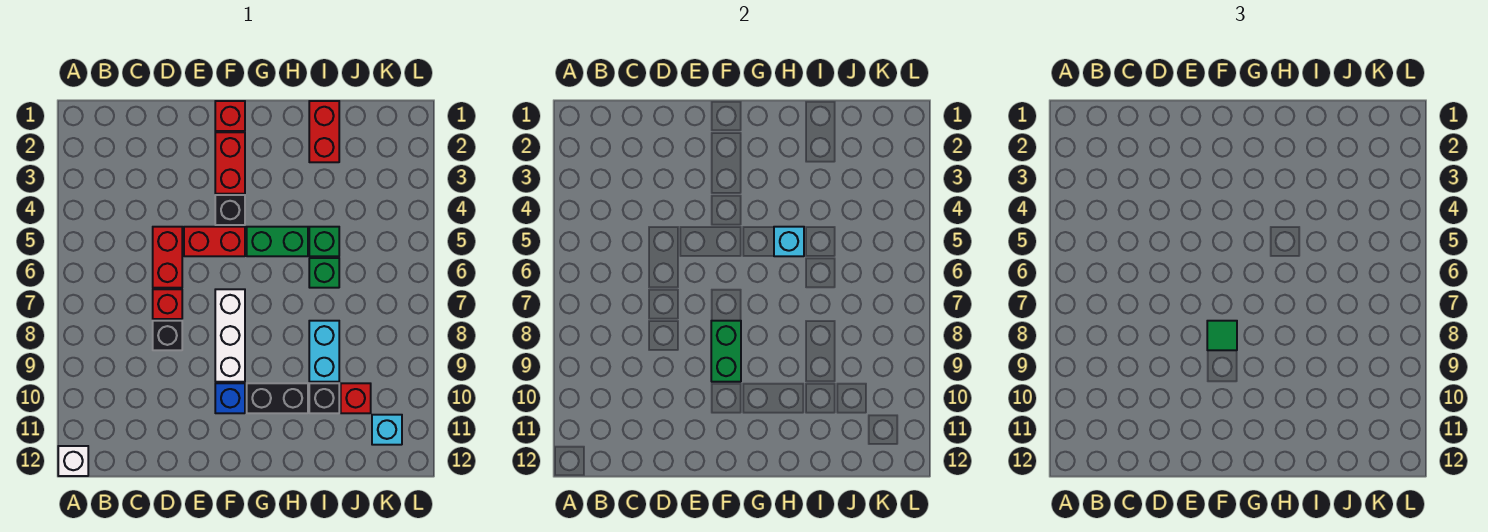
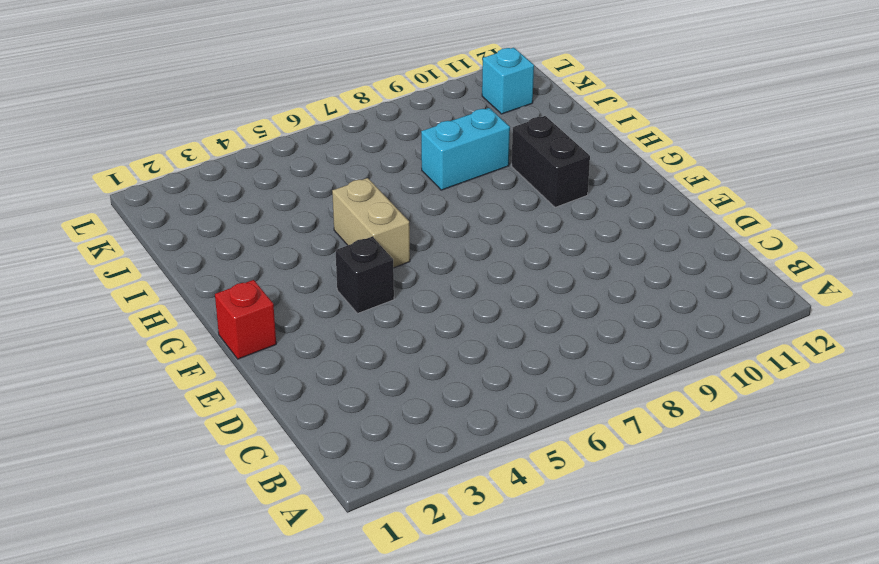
tan brick G5:H5 level 1 -> green brick G5:H5 level 1
none -> white brick A12 level 1
none -> red brick D5:D6 level 1
none -> red brick D7 level 1

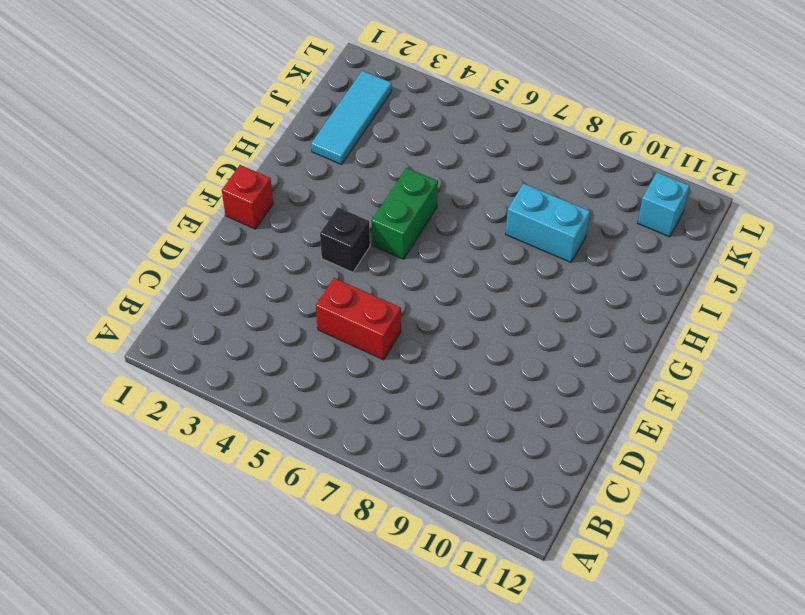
cyan tile I2:K2 level 1 -> red brick I1:I2 level 1
none -> white brick A12 level 1
none -> red brick D7 level 1
none -> black brick D8 level 1

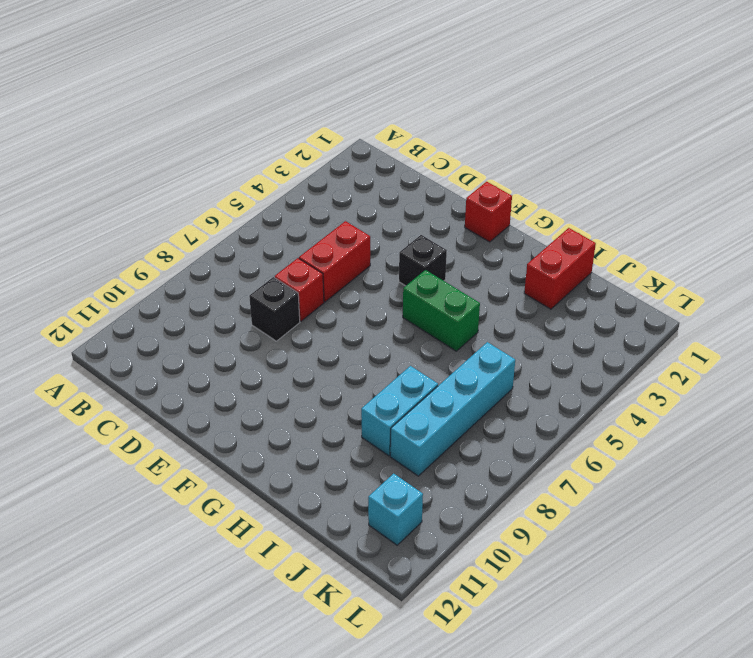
cyan brick J6:J9 level 1 -> none
none -> white brick A12 level 1
none -> red brick E5:F5 level 1
none -> red brick F2:F3 level 1

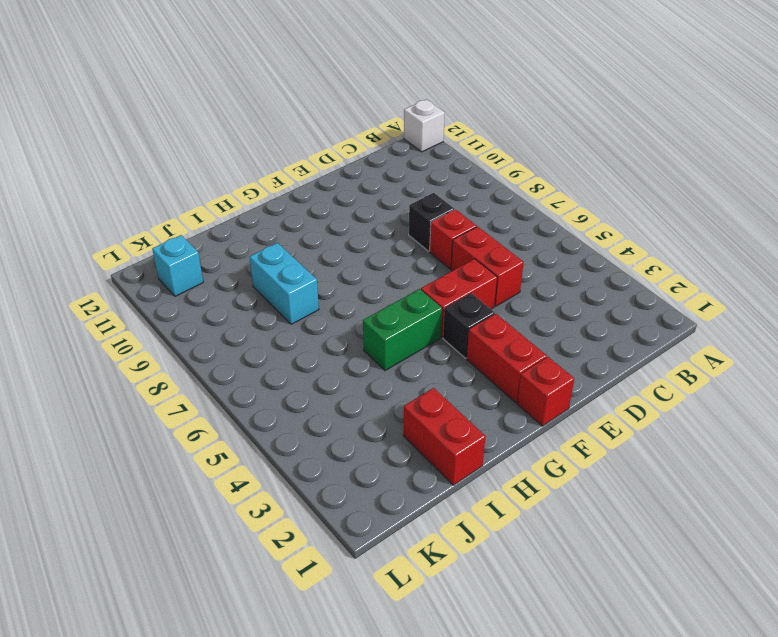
none -> white brick F7:F9 level 1
none -> blue brick F10 level 1
none -> black brick G10:H10 level 1

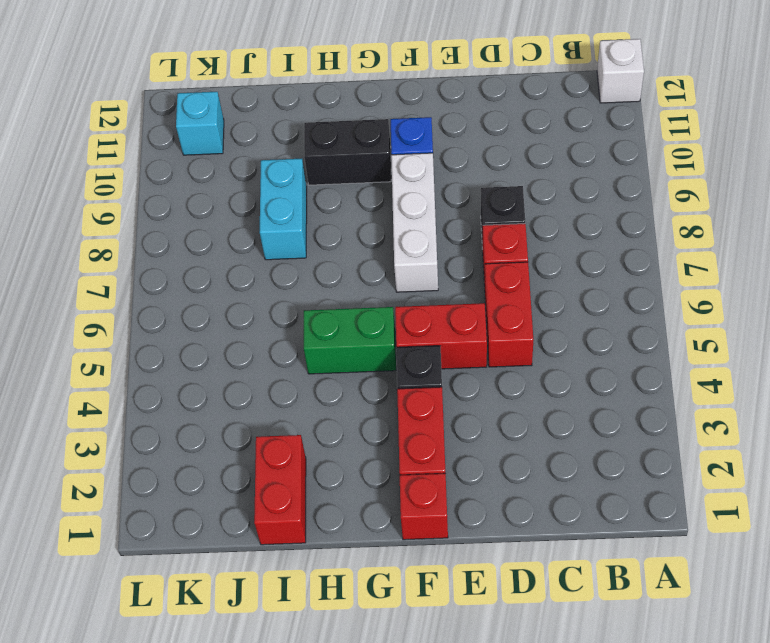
none -> green brick I5 level 1
none -> green brick I6 level 1
none -> black brick I10 level 1

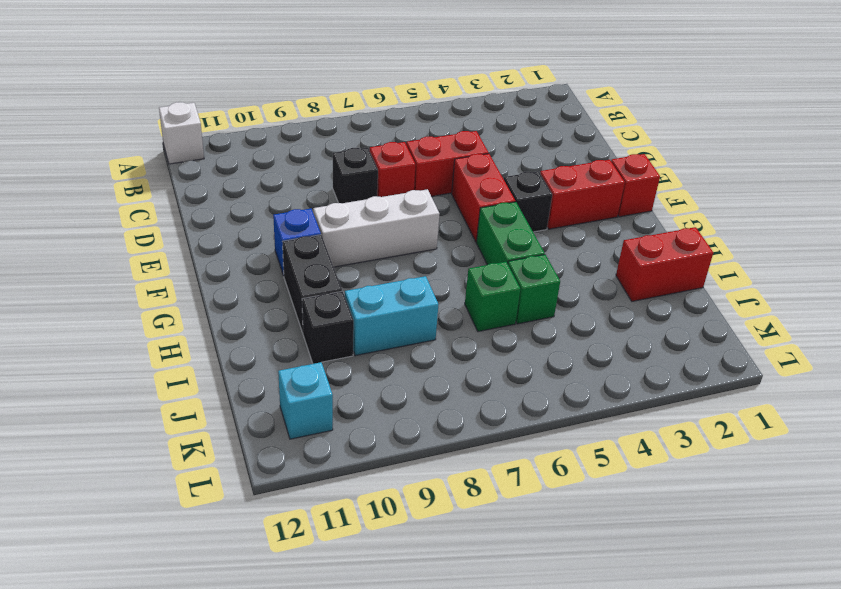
none -> red brick J10 level 1
none -> green brick F8:F9 level 2
none -> cyan brick H5 level 2

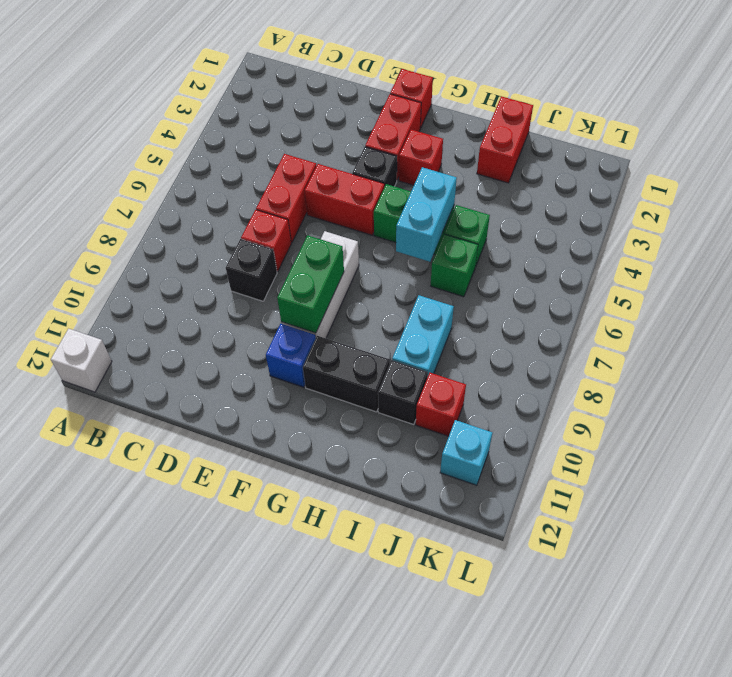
red brick G3 level 1 -> none
cyan brick H5:H6 level 2 -> cyan brick H5 level 2
none -> green tile F8 level 3

